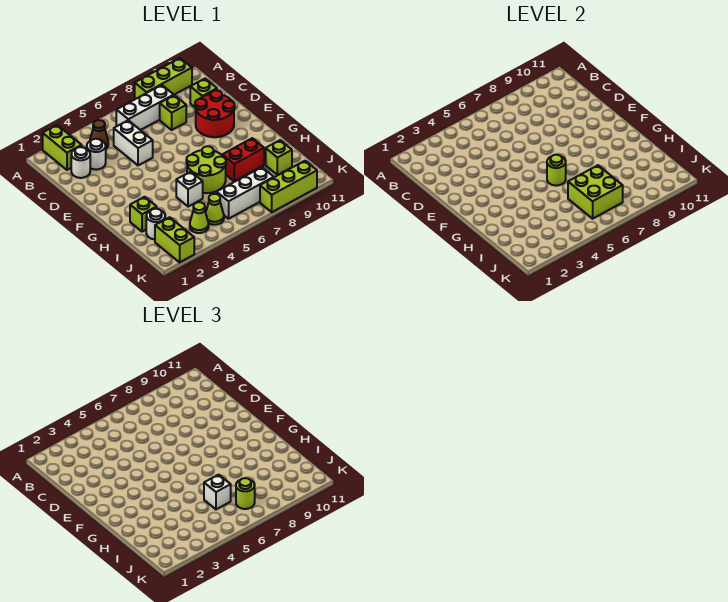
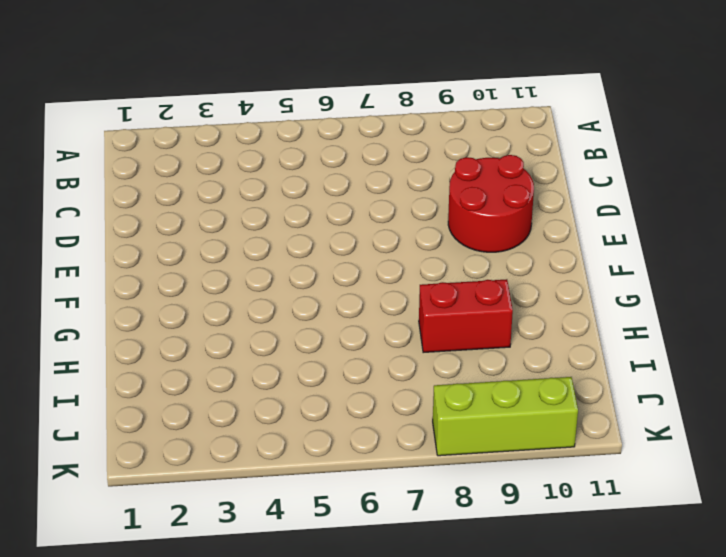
none -> lime brick A2:B2 level 1
none -> lime brick A8:A10 level 1
none -> brown cone B4 level 1

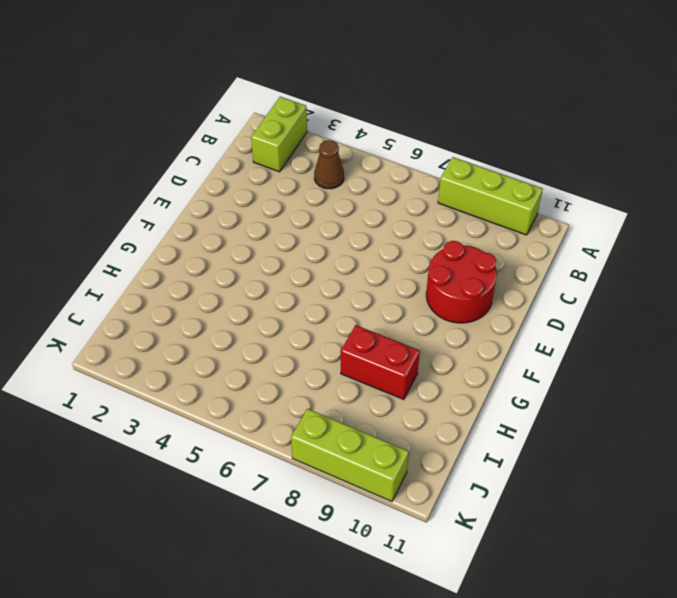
none -> white brick B6:B8 level 1
none -> white round brick C2 level 1
none -> white round brick C3 level 1

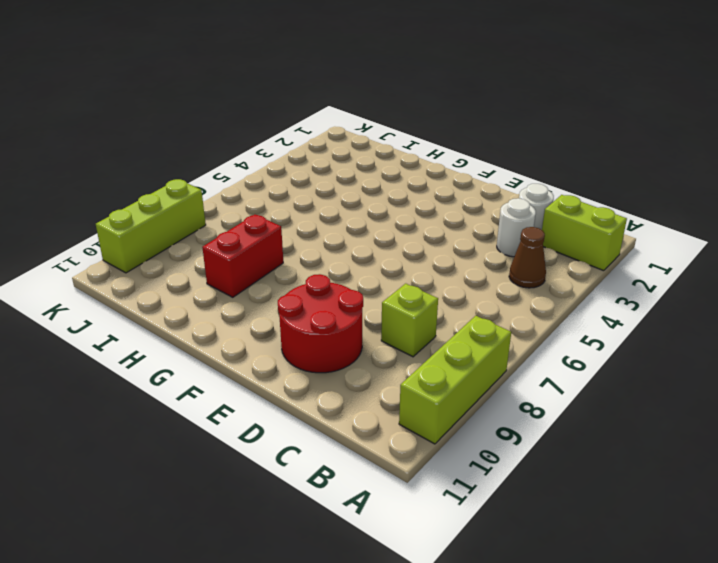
none -> white brick B6:B8 level 1
none -> white brick C5:D5 level 1
none -> lime brick C10 level 1

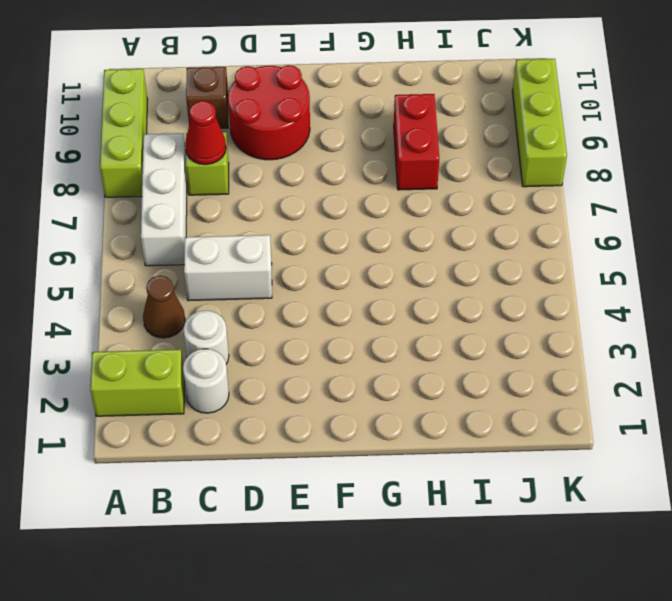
red cone C8 level 2 -> none
brown brick C10 level 1 -> lime brick C10 level 1
none -> lime round brick G6:H7 level 1
none -> lime brick H2 level 1
none -> white brick H5 level 1

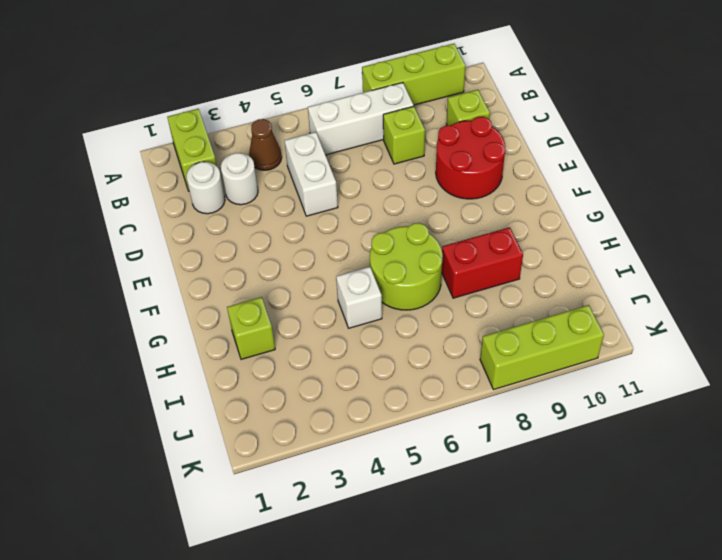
none -> white round brick I2 level 1
none -> lime brick I10 level 1
none -> lime brick J2:K2 level 1

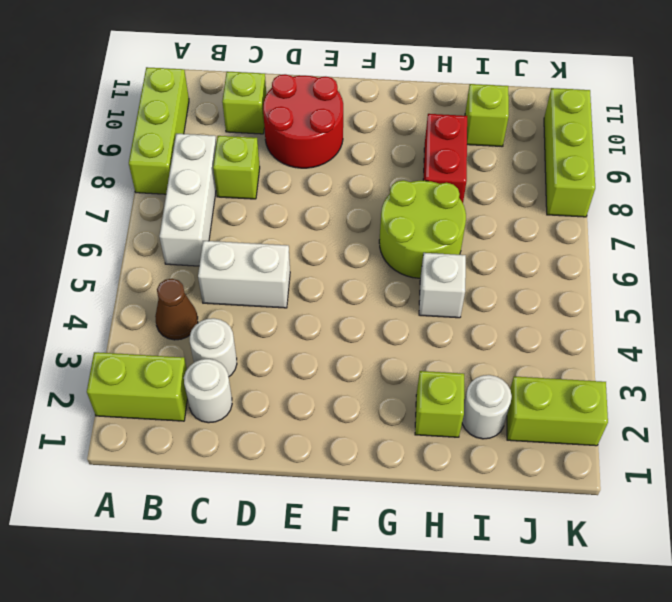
none -> lime cone J4 level 1
none -> lime cone J5 level 1
none -> white brick J6:J8 level 1

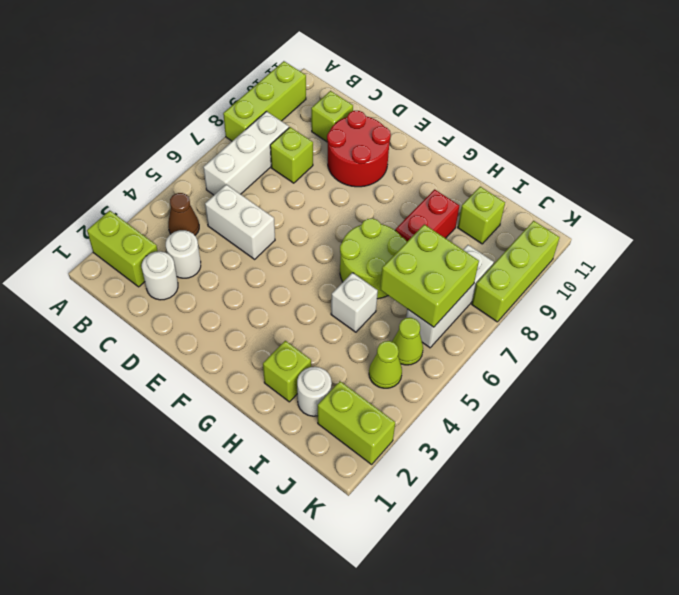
none -> lime round brick G6 level 2
none -> white brick I6 level 3
none -> lime round brick J7 level 3

